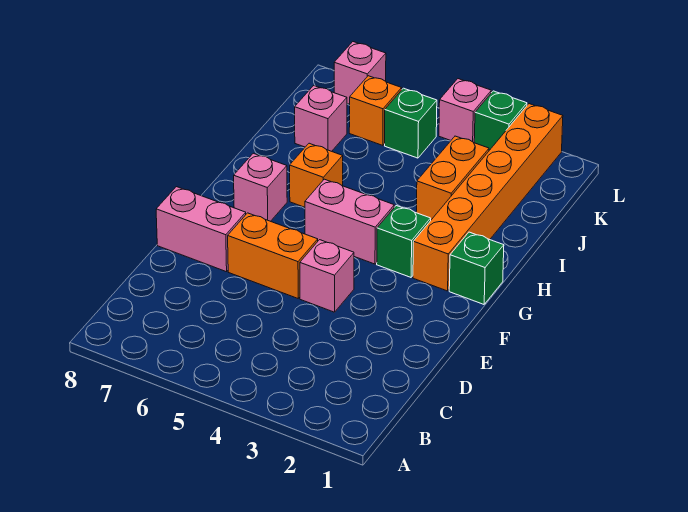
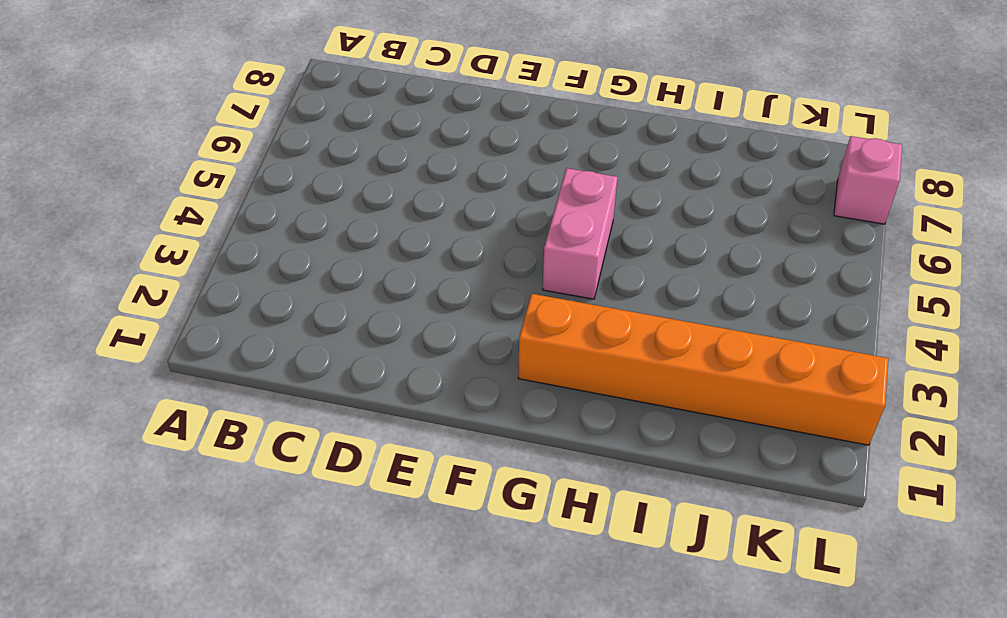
none -> pink brick E4 level 1
none -> orange brick E5:E6 level 1
none -> pink brick E7:E8 level 1

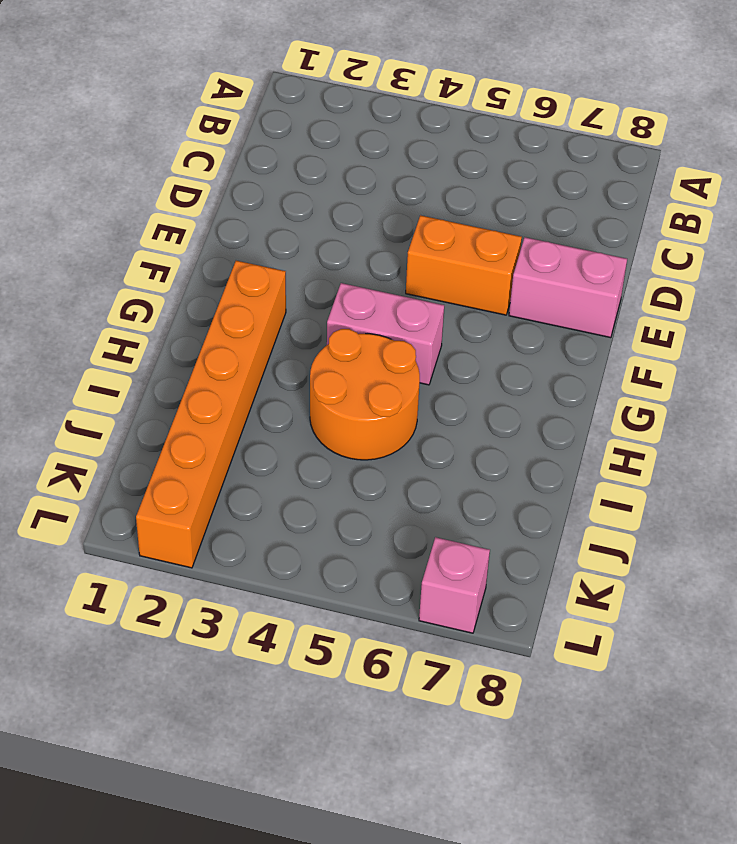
orange round brick H4:I5 level 1 -> none
none -> pink brick E4 level 1
none -> green brick G1 level 1
none -> green brick G3 level 1

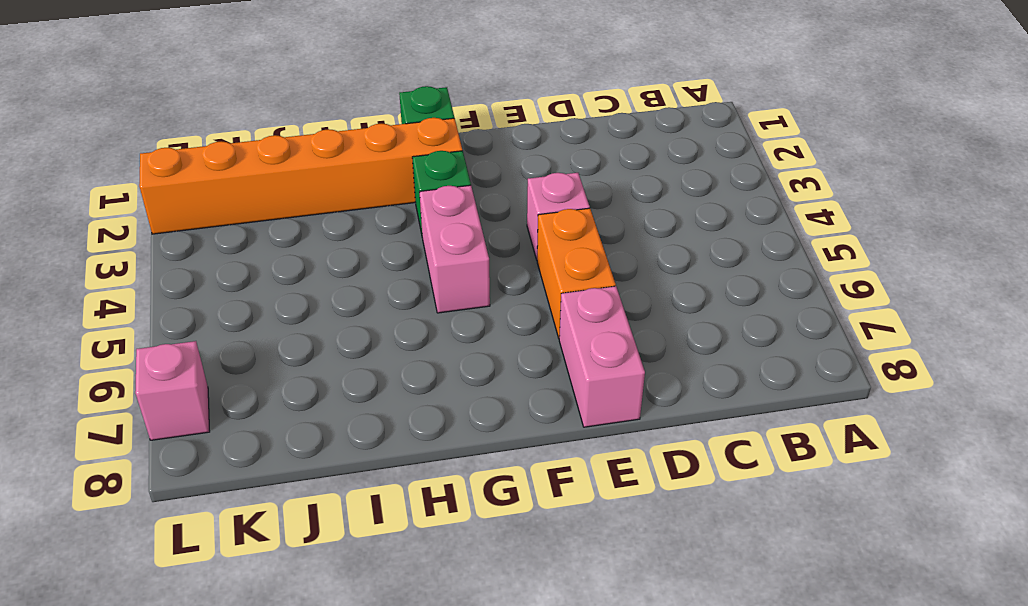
none -> pink brick G7 level 1
none -> orange brick H6 level 1
none -> orange brick I3:J3 level 1

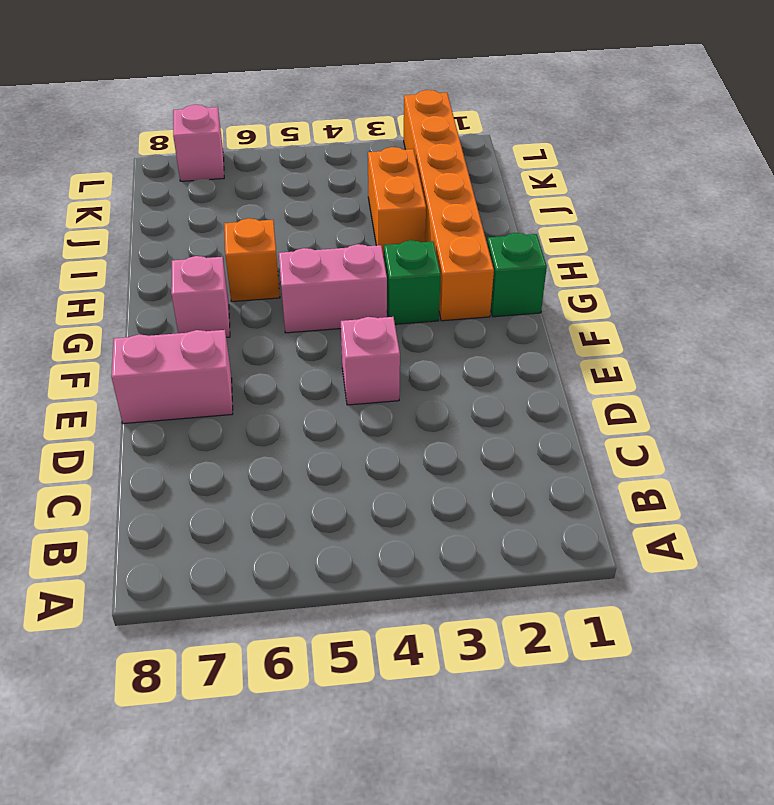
none -> orange brick E5:E6 level 1
none -> pink brick J7 level 1
none -> green brick K5 level 1

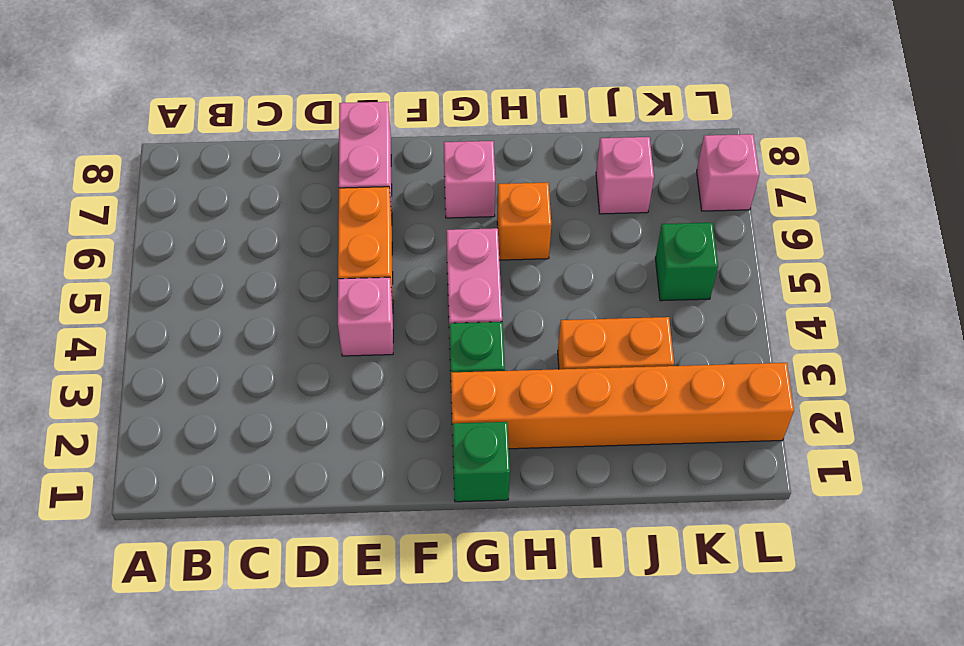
none -> orange brick K6 level 1
none -> green brick L3 level 1
none -> pink brick L4 level 1

